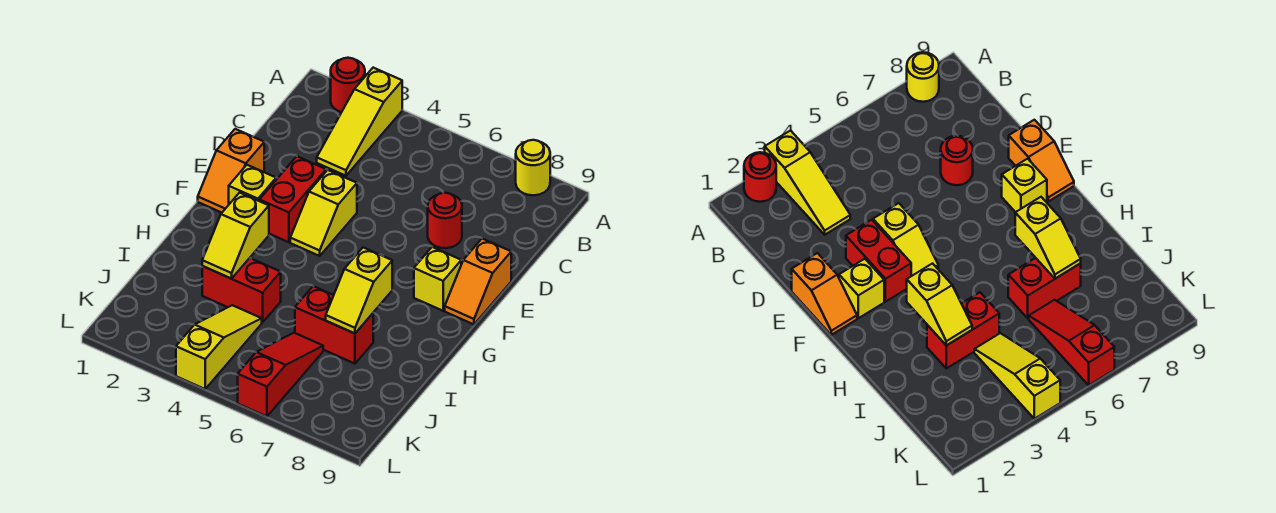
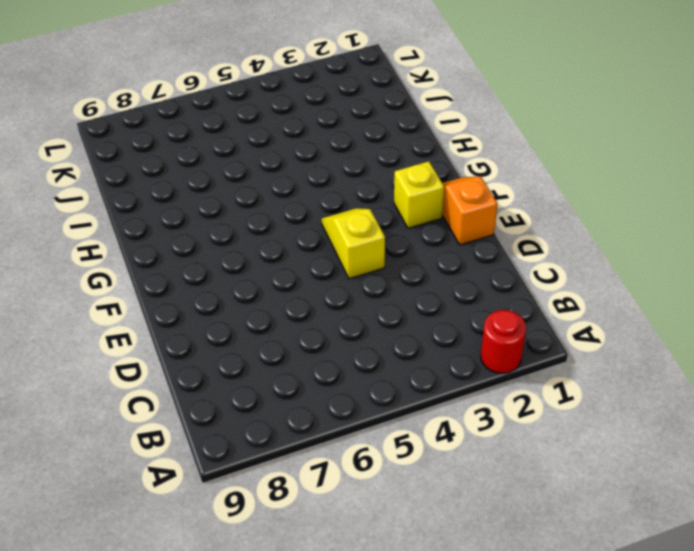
none -> yellow slope A3:C3 level 1 top A
none -> yellow round brick A8 level 1
none -> red round brick D7 level 1

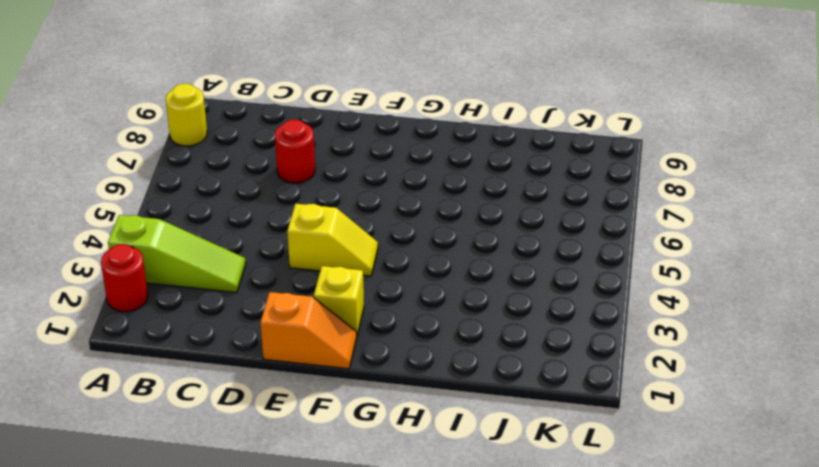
lime slope A3:C3 level 1 top A -> yellow slope A3:C3 level 1 top A
none -> red brick E3:F3 level 1
none -> orange slope E9:F9 level 1 top E
none -> yellow brick F8 level 1

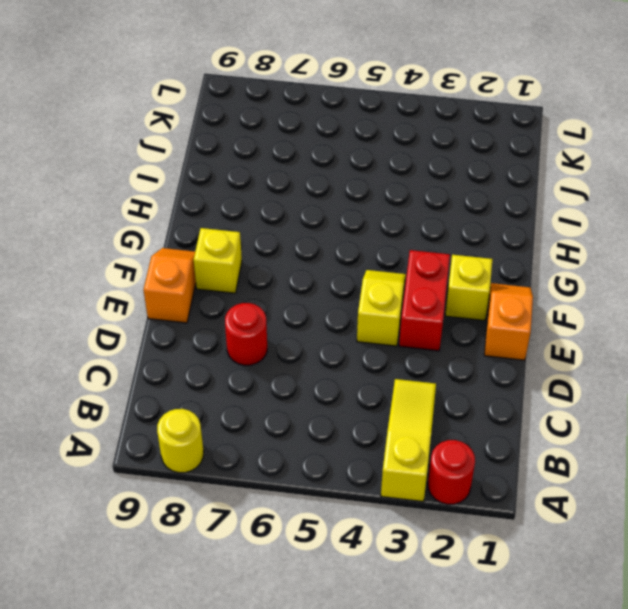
none -> red brick I3:I4 level 1
none -> red brick I6:I7 level 1
none -> yellow slope J4:L4 level 1 top L

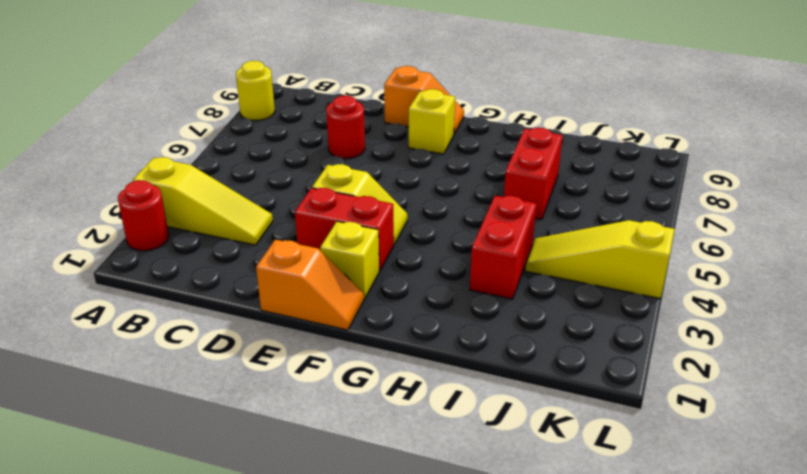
none -> red slope J6:L6 level 1 top L
none -> yellow slope H3:I3 level 2 top H
none -> yellow slope H7:I7 level 2 top H

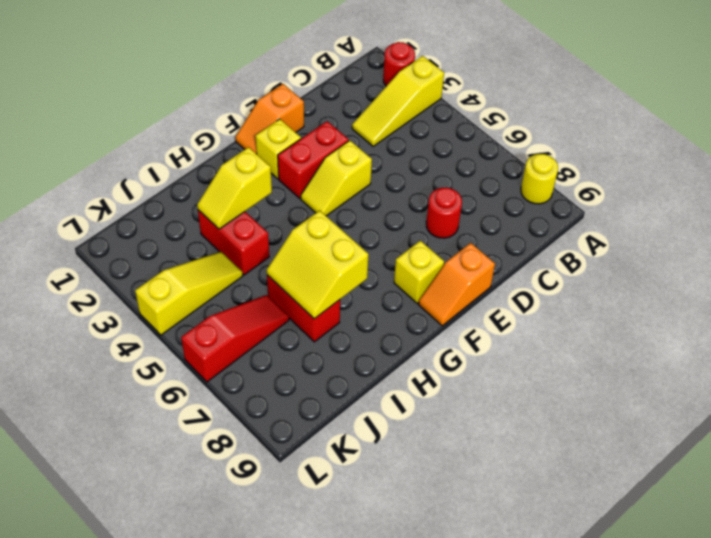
yellow slope H6:I7 level 2 top H -> yellow slope H7:I7 level 2 top H

